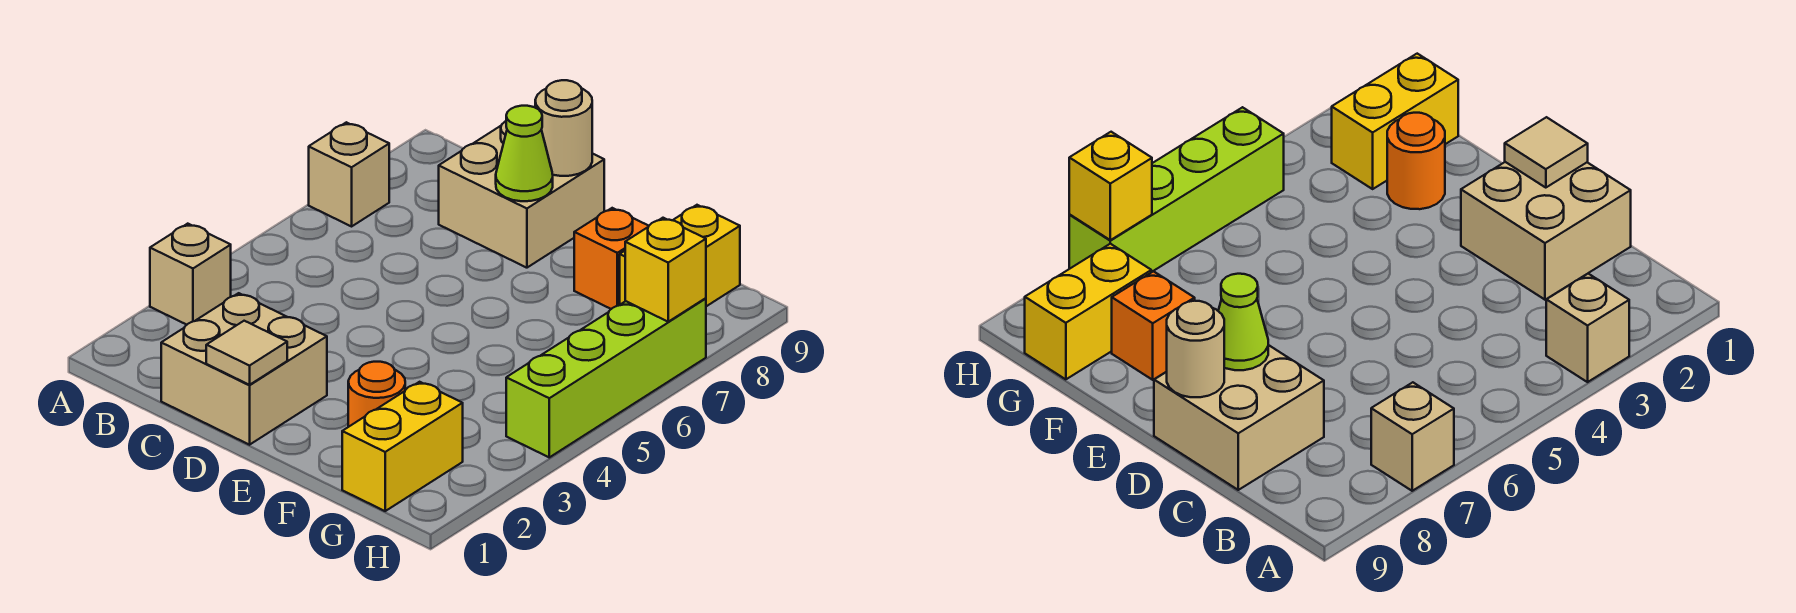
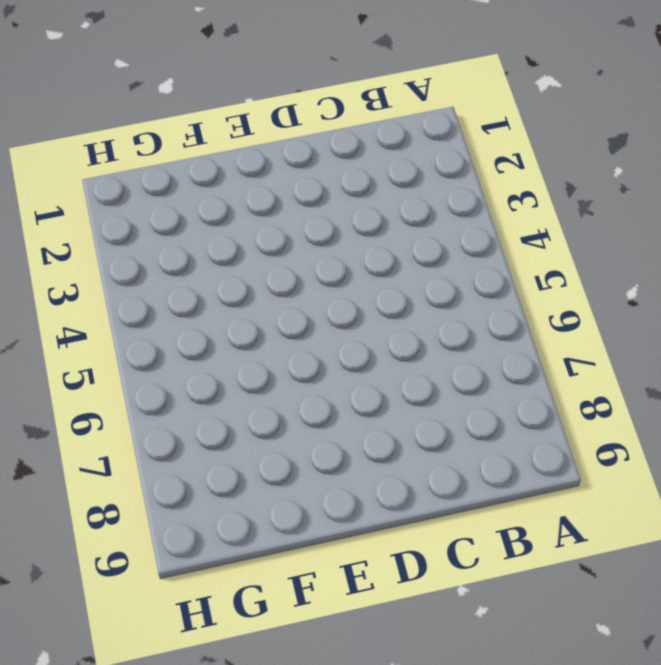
none -> tan brick A3 level 1
none -> tan brick A7 level 1
none -> tan brick C1:D2 level 1

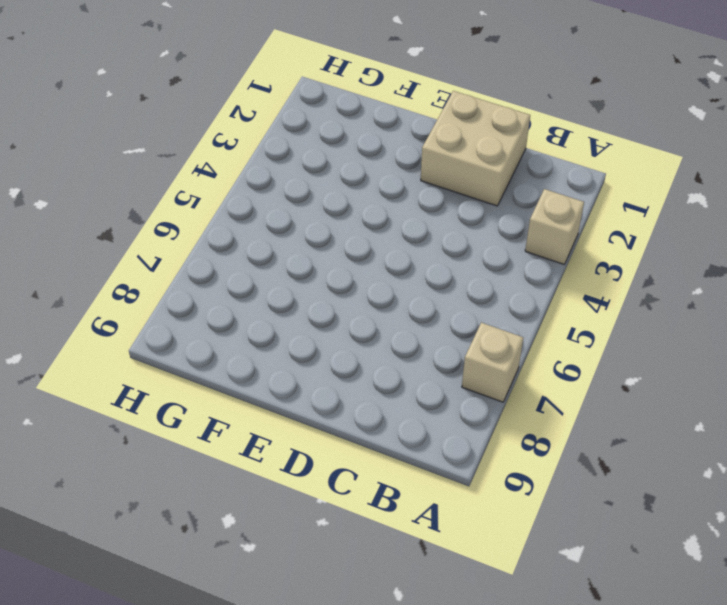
none -> tan brick C8:D9 level 1
none -> orange round brick F2 level 1
none -> orange brick F8 level 1

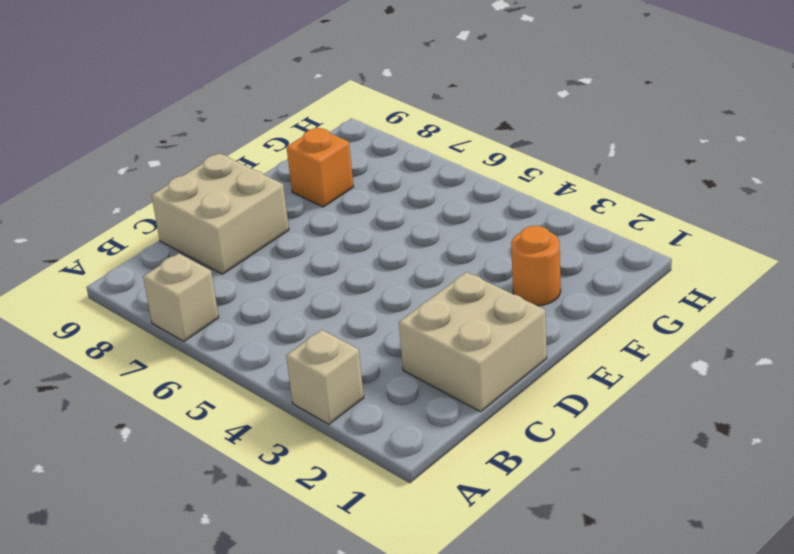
none -> yellow brick G1:G2 level 1
none -> yellow brick G8:G9 level 1
none -> lime brick H4:H7 level 1

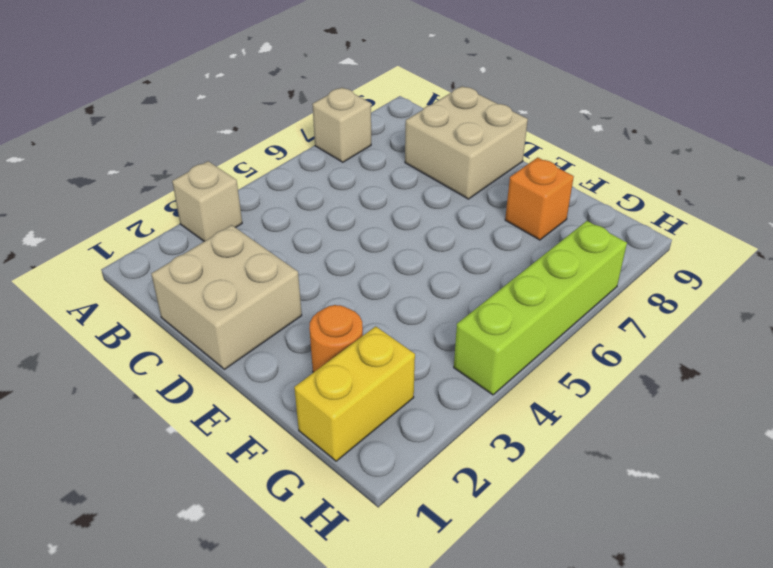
none -> yellow brick G8:G9 level 1
none -> tan tile D1 level 2
none -> lime cone D8 level 2

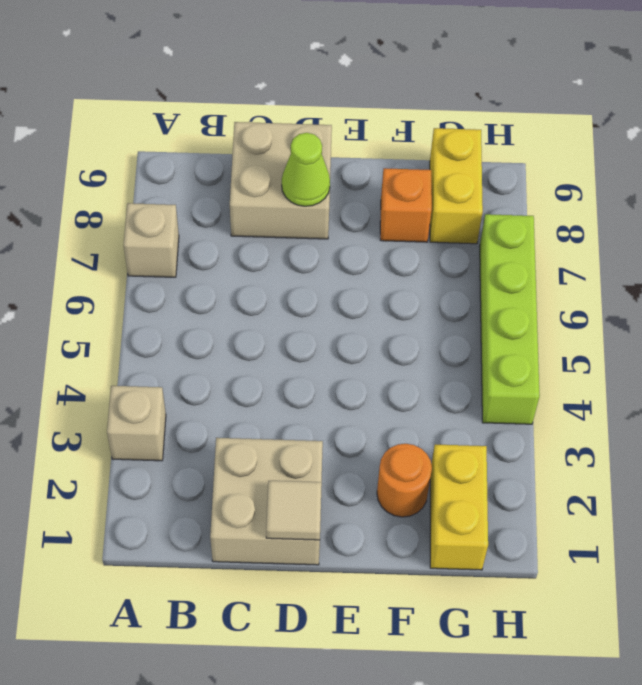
none -> tan round brick D9 level 2
none -> yellow brick H7 level 2

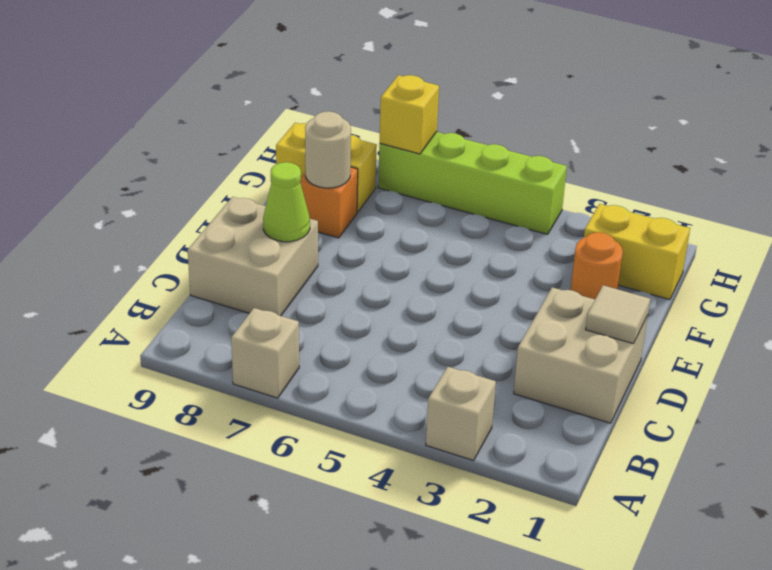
tan round brick F8 level 2 -> tan round brick D9 level 2

